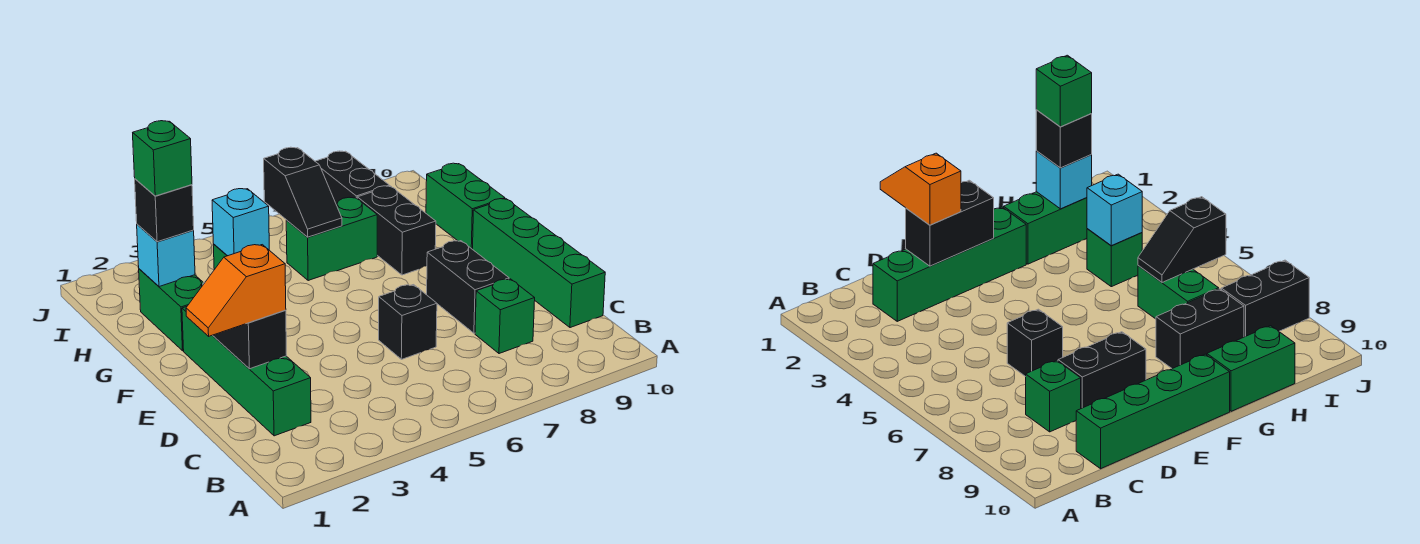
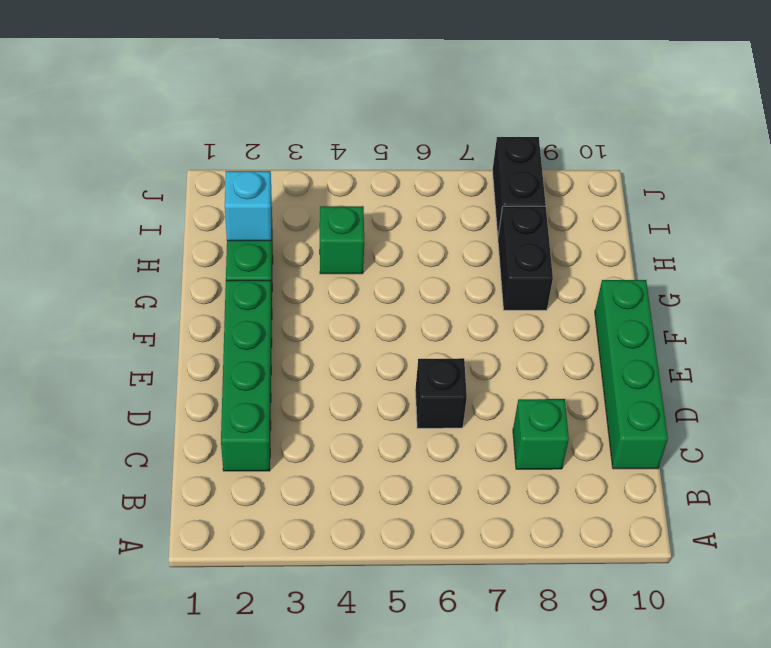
none -> black brick D8:E8 level 1
none -> green brick G10:H10 level 1
none -> green brick H6:H7 level 1

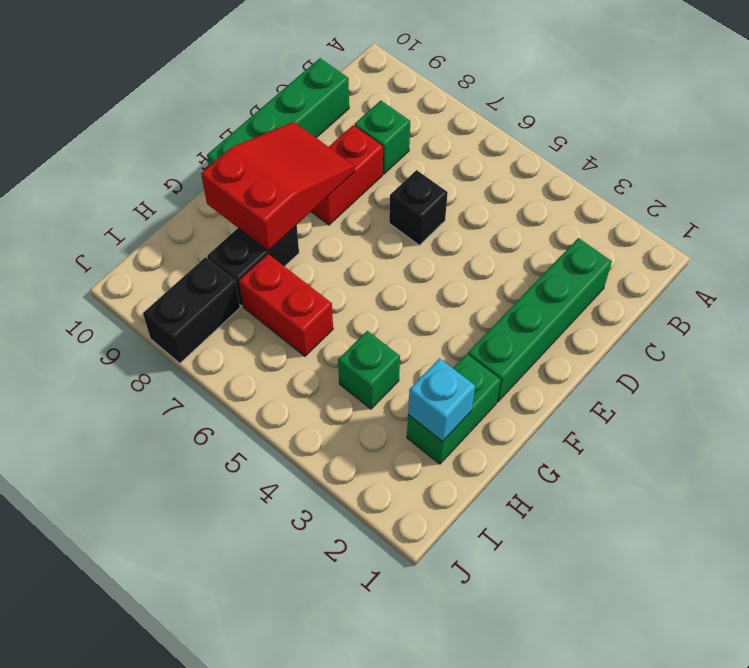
red brick D8:E8 level 1 -> black brick D8:E8 level 1
red slope E8:G9 level 2 top G -> none
red brick H6:H7 level 1 -> green brick H6:H7 level 1
none -> green brick G10:H10 level 1
none -> black brick D2:E2 level 2
none -> cyan brick H4 level 2

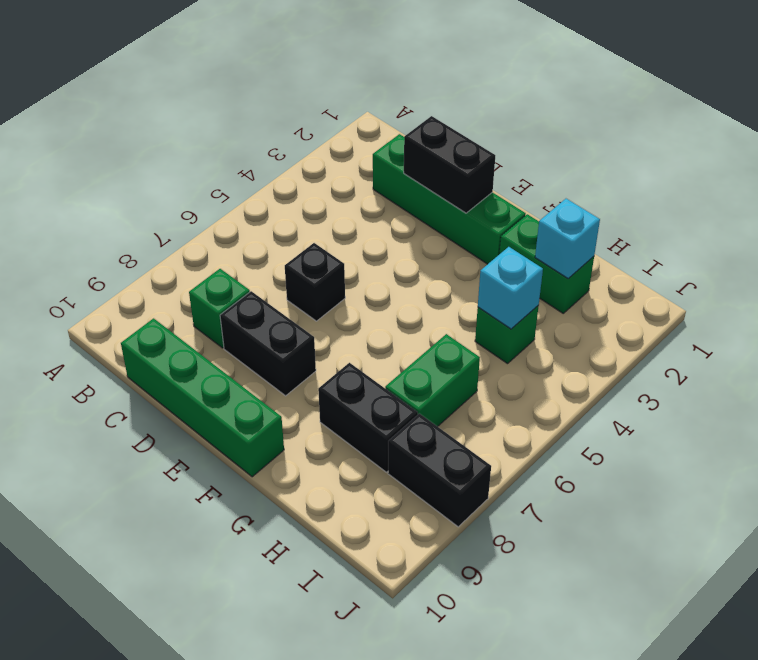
none -> green brick G10:H10 level 1
none -> black slope H6:I6 level 2 top I
none -> orange slope D1:D2 level 3 top 2

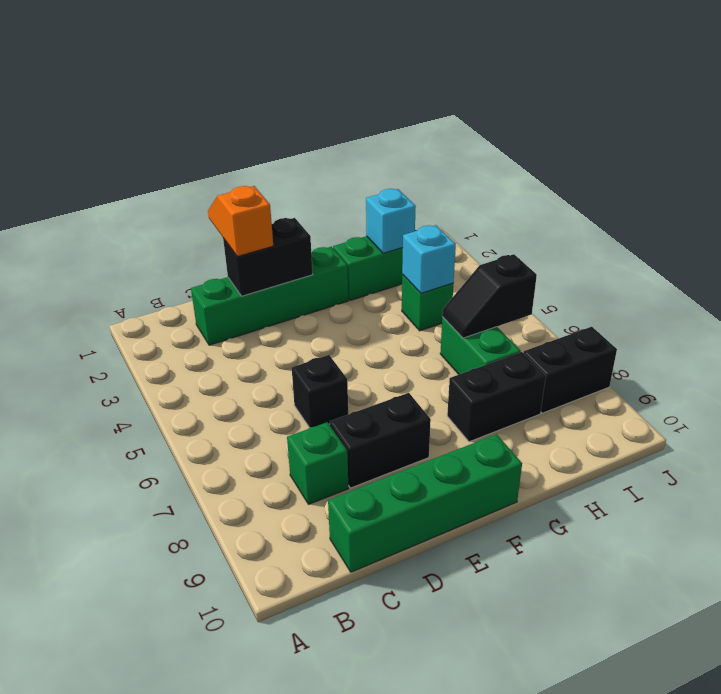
none -> green brick G10:H10 level 1
none -> black brick H2 level 3
none -> green brick H2 level 4

